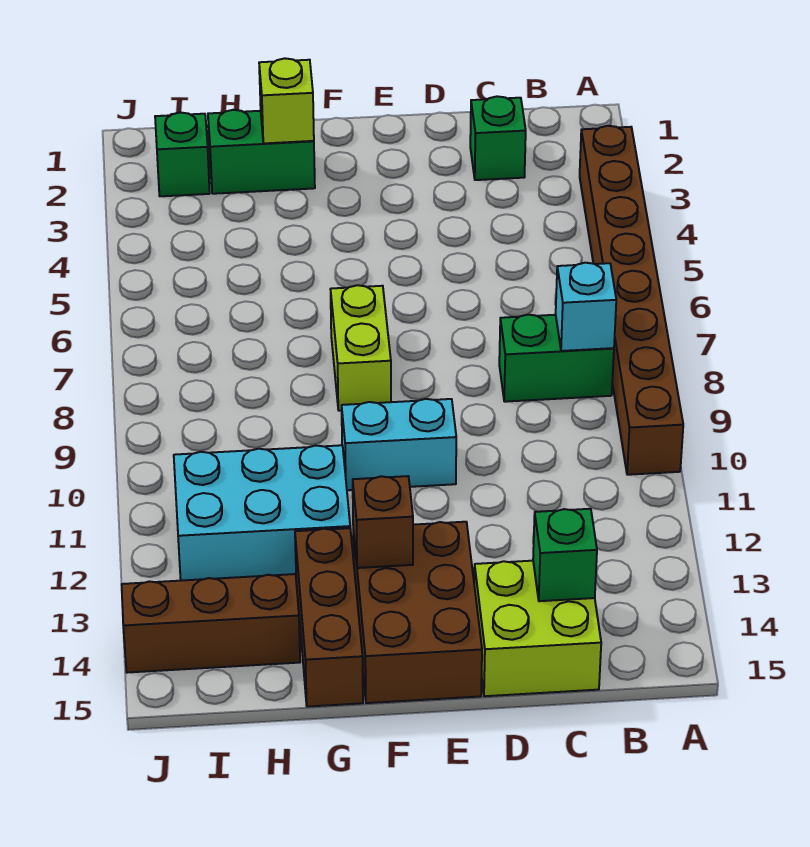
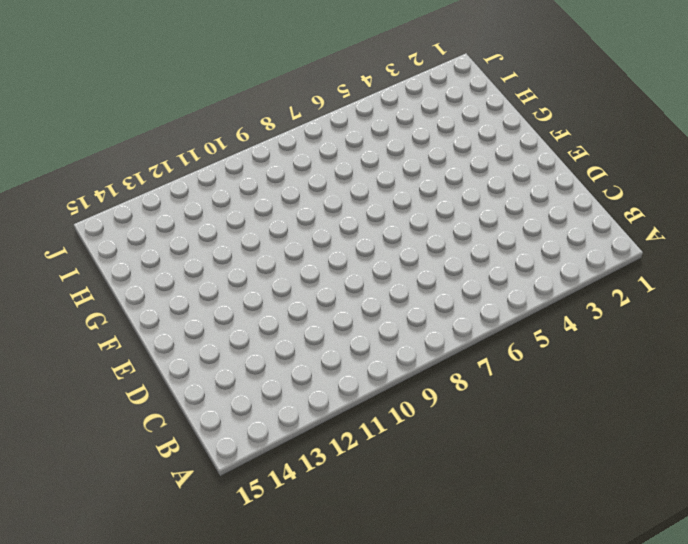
none -> brown brick A3:A10 level 1
none -> green brick B8:C8 level 1
none -> green brick C2 level 1

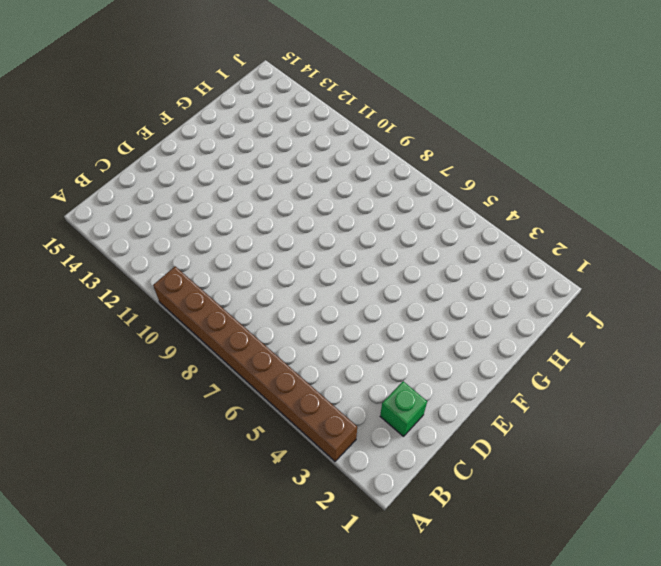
none -> green brick B8:C8 level 1
none -> lime brick C14:D15 level 1
none -> cyan brick E10:F10 level 1

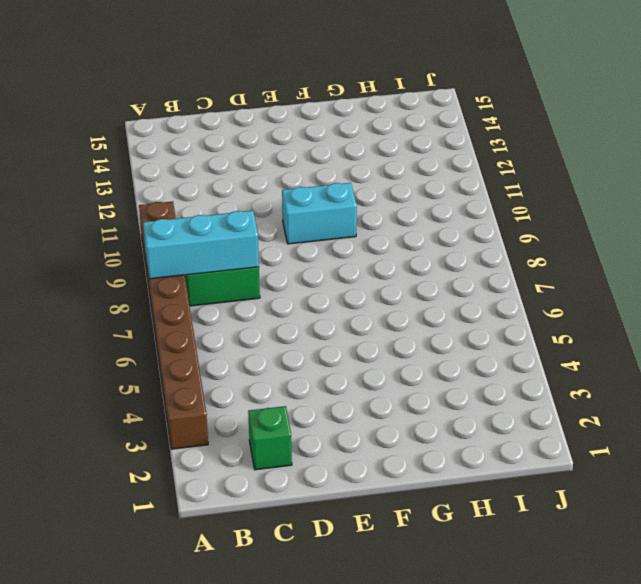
cyan brick A8:C8 level 2 -> cyan brick B8 level 2
none -> lime brick C14:D15 level 1
none -> brown brick E13:F15 level 1
none -> lime brick F7:F8 level 1

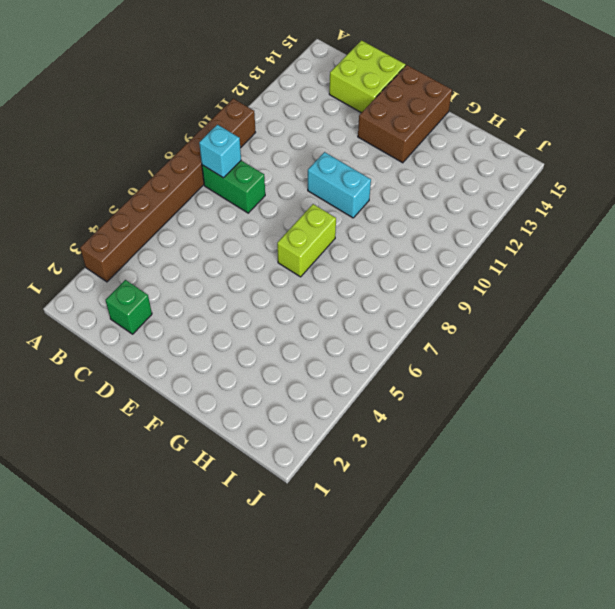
none -> green brick G2:H2 level 1
none -> cyan brick G11:I12 level 1
none -> brown brick G13:G15 level 1

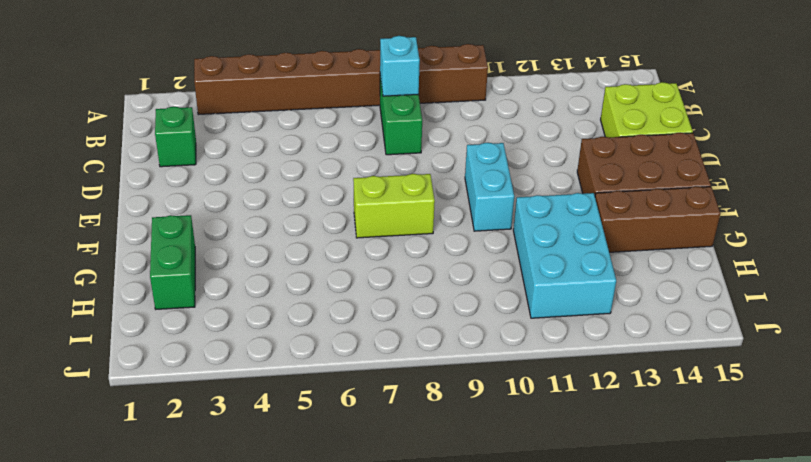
none -> brown brick H14:J14 level 1
none -> green brick I2 level 1
none -> green brick C14 level 2

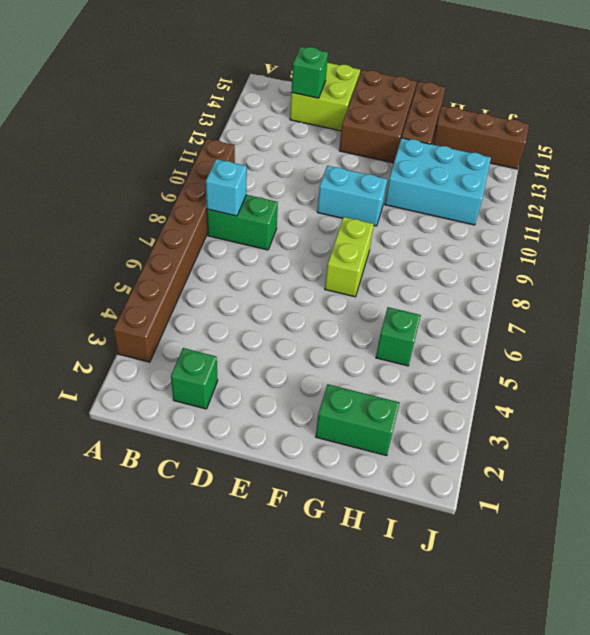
green brick H5 level 1 -> green brick I2 level 1
none -> brown brick F13 level 2
none -> lime brick G2 level 2

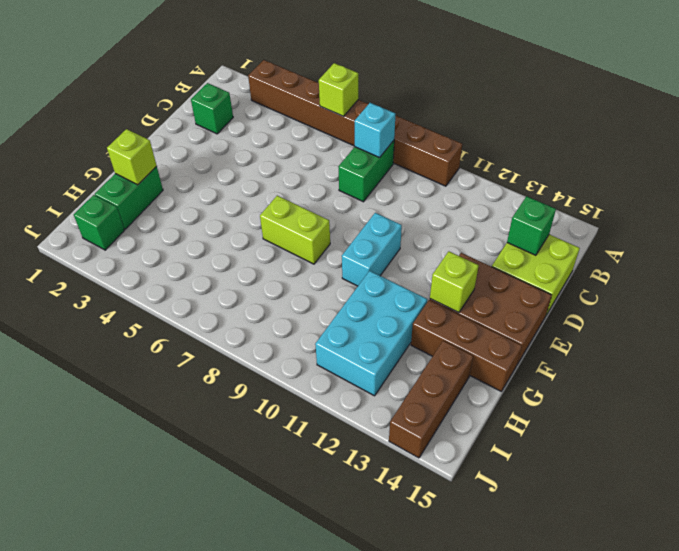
lime brick A6 level 2 -> none
lime brick F13 level 2 -> brown brick F13 level 2

